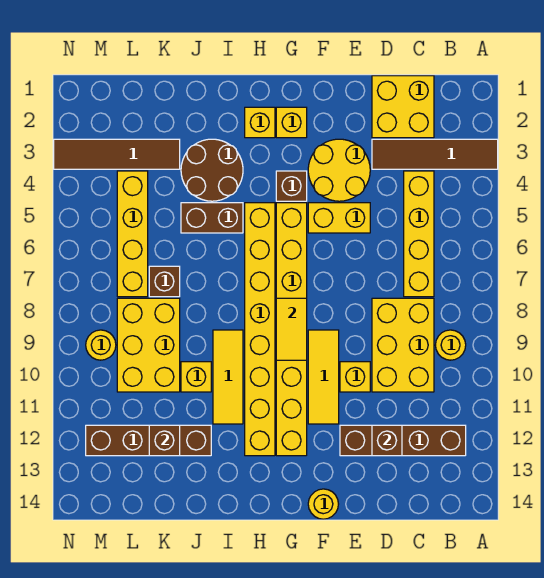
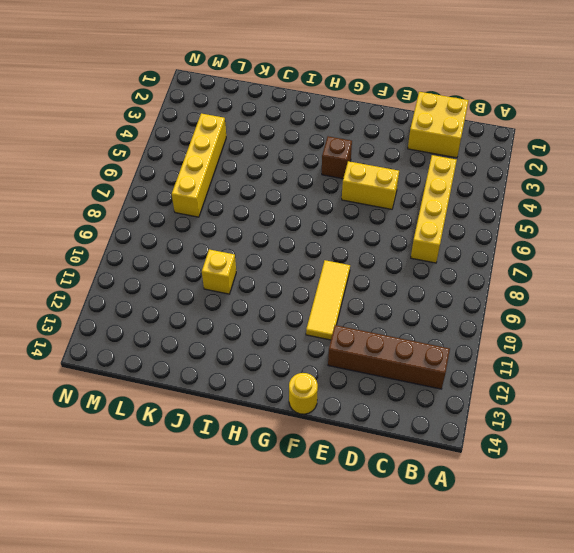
none -> brown tile A3:D3 level 1
none -> yellow round brick B9 level 1
none -> yellow brick C8:D10 level 1

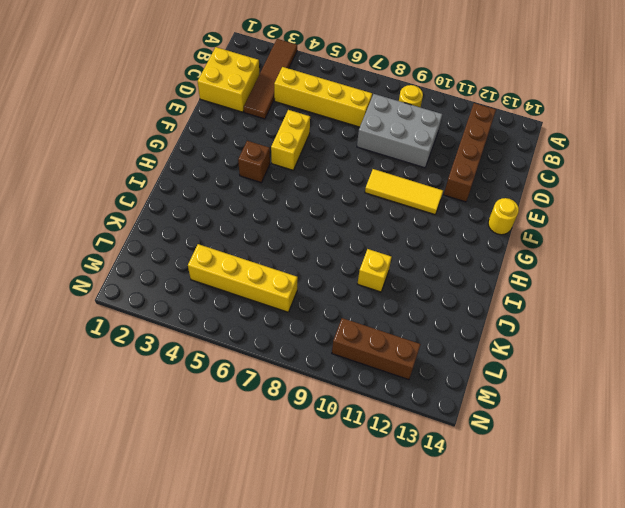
grey brick C8:D10 level 1 -> yellow brick C8:D10 level 1
brown brick M10:M12 level 1 -> brown brick J12:M12 level 1
none -> yellow round brick E3:F4 level 1
none -> yellow brick E10 level 1
none -> yellow brick G2 level 1

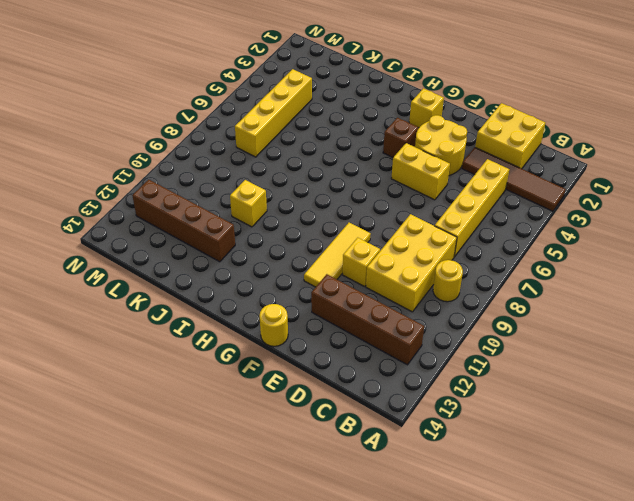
none -> yellow brick G5:G12 level 1
none -> yellow brick H2 level 1
none -> yellow brick H5:H12 level 1

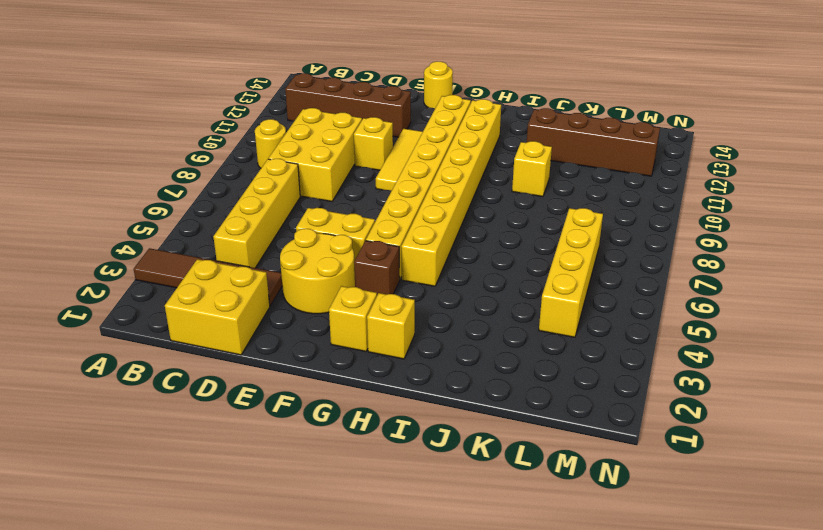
none -> brown round brick I3:J4 level 1
none -> brown brick I5:J5 level 1
none -> yellow tile I9:I11 level 1

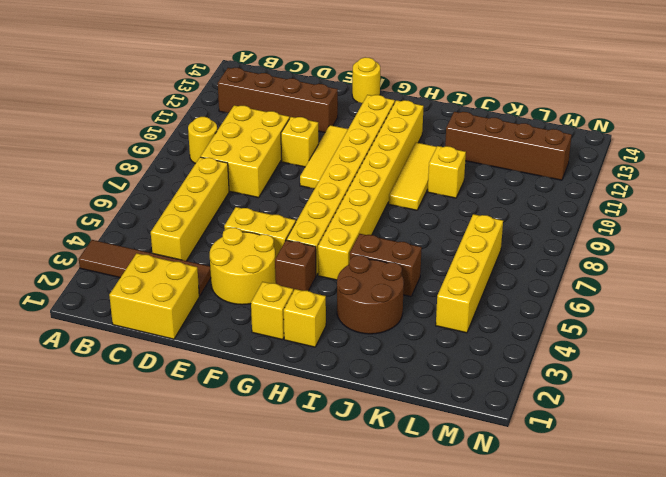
none -> brown tile K3:N3 level 1
none -> brown brick K7 level 1
none -> yellow brick K8:L10 level 1

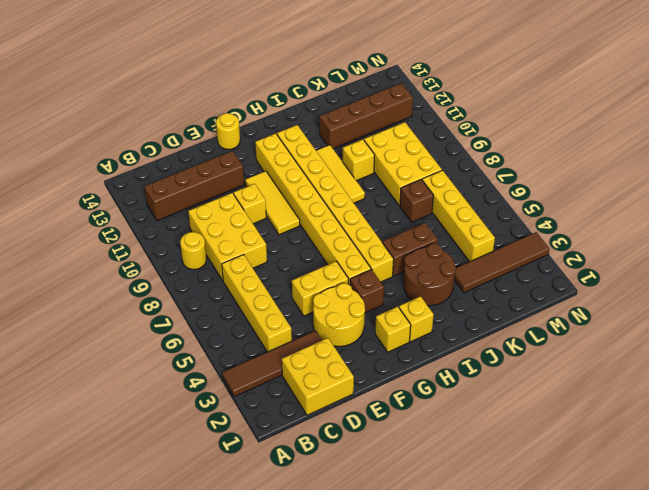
none -> yellow round brick M9 level 1
none -> brown brick D12 level 2
none -> yellow tile G8:G9 level 2

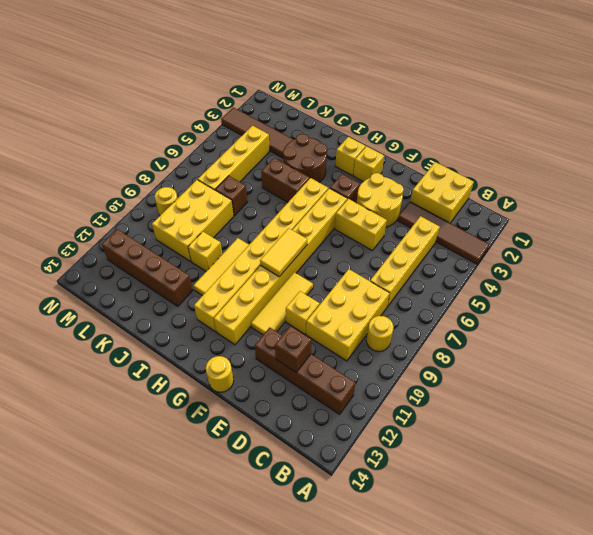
none -> brown brick K12 level 2

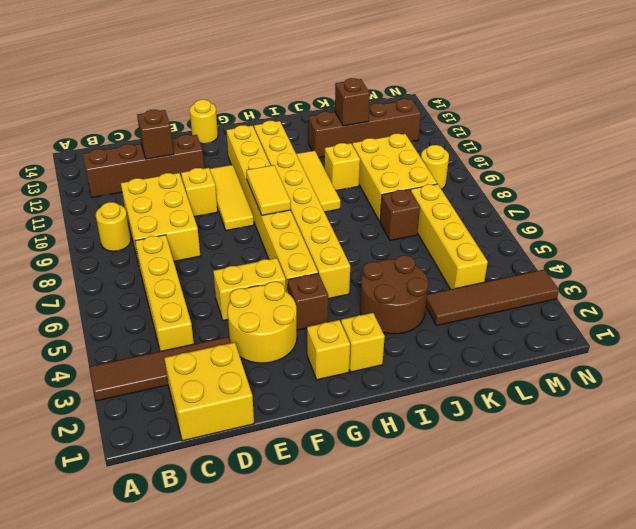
none -> brown brick I5:J5 level 1

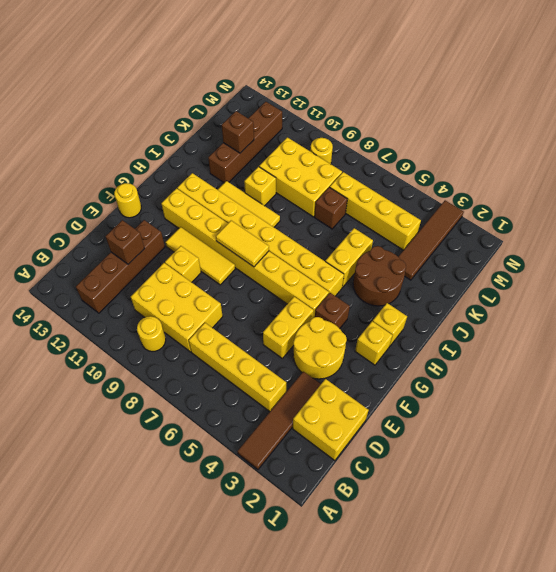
yellow brick I5:J5 level 1 -> brown brick I5:J5 level 1

